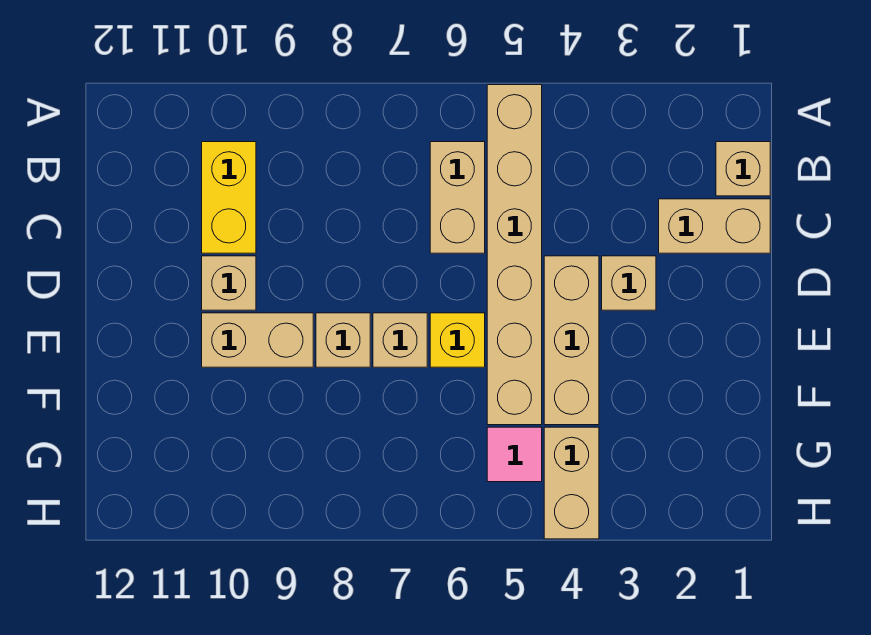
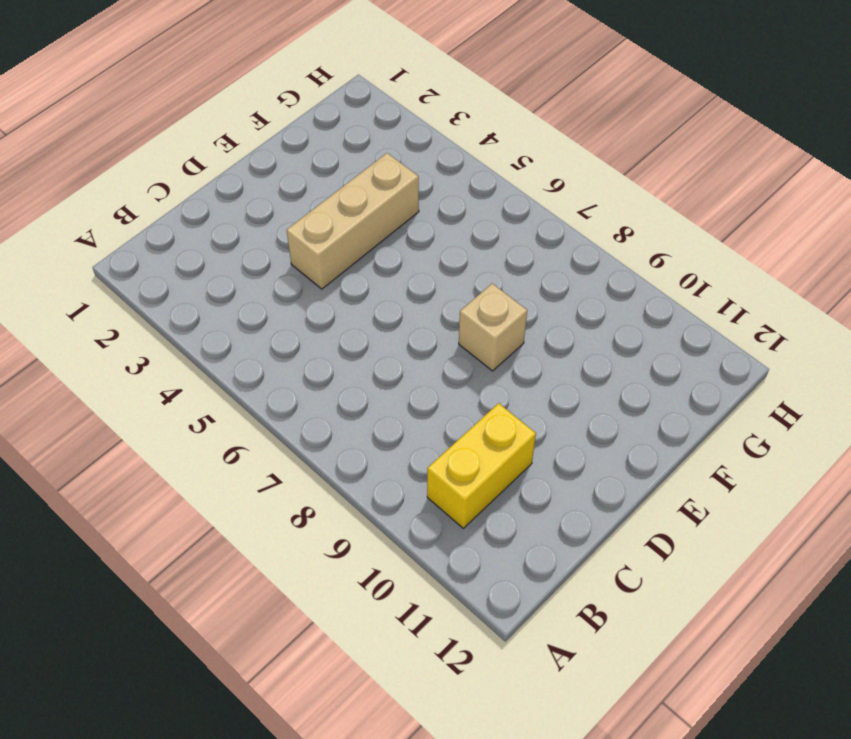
none -> tan brick A5:F5 level 1
none -> tan brick B1 level 1
none -> tan brick B6:C6 level 1

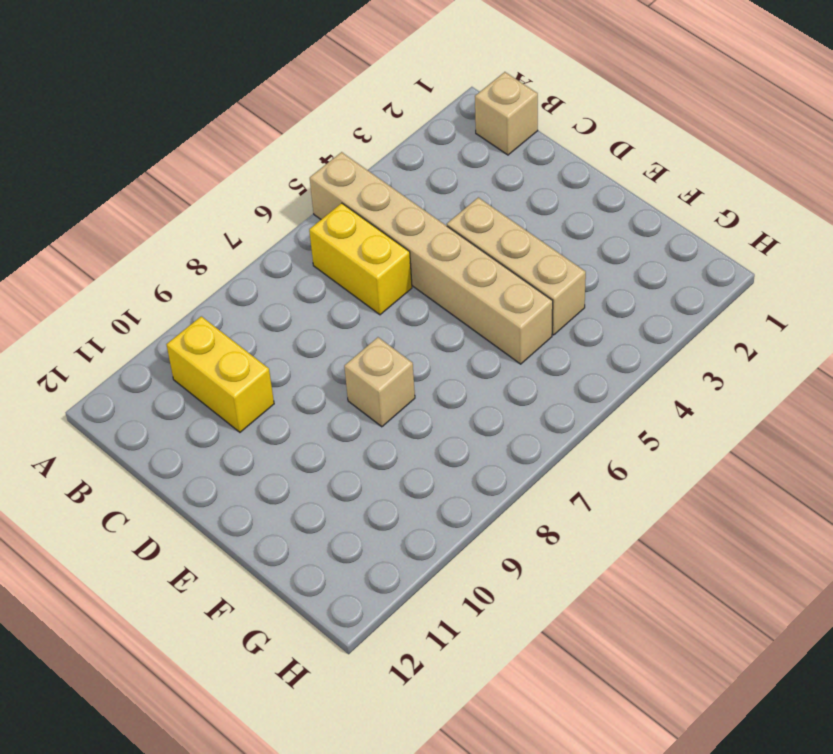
yellow brick B6:C6 level 1 -> tan brick B6:C6 level 1
none -> tan brick C1:C2 level 1
none -> tan brick D3 level 1
none -> tan brick D10 level 1

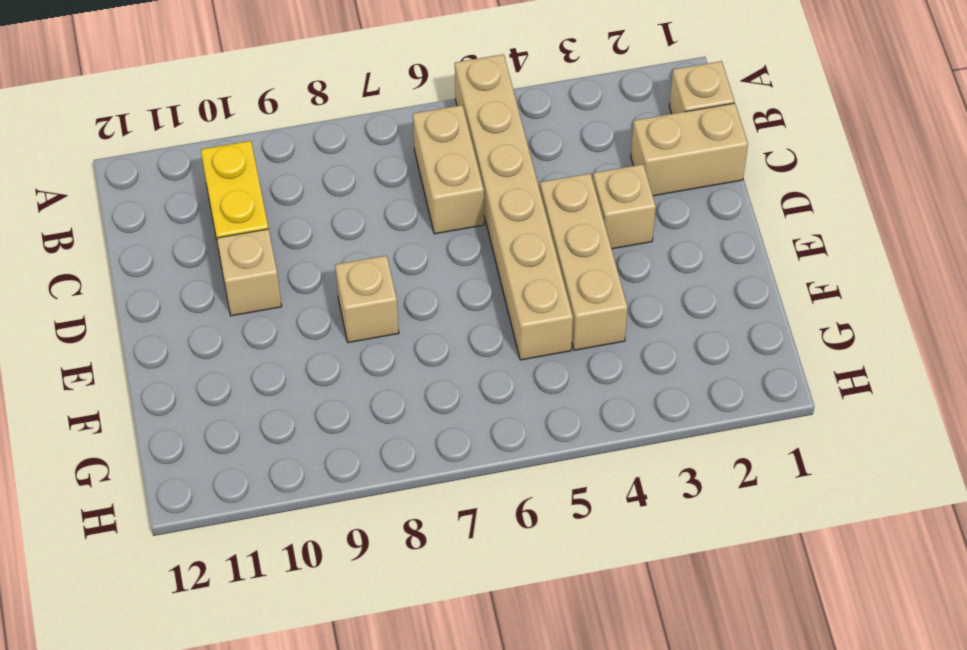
none -> yellow brick E6 level 1
none -> tan brick E7 level 1
none -> tan brick E9:E10 level 1

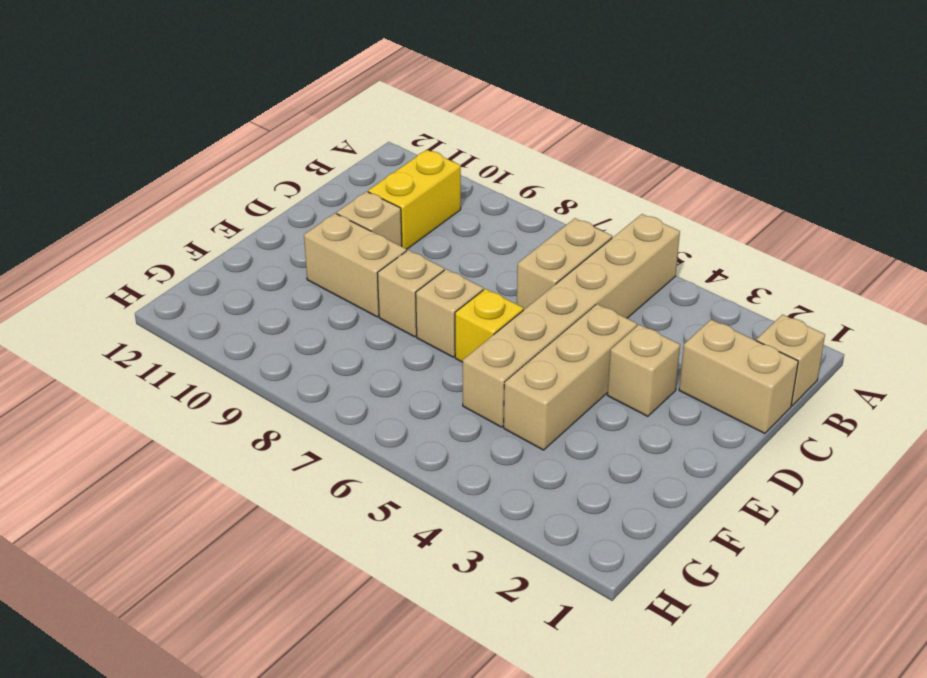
none -> tan brick G4:H4 level 1
none -> pink tile G5 level 1

